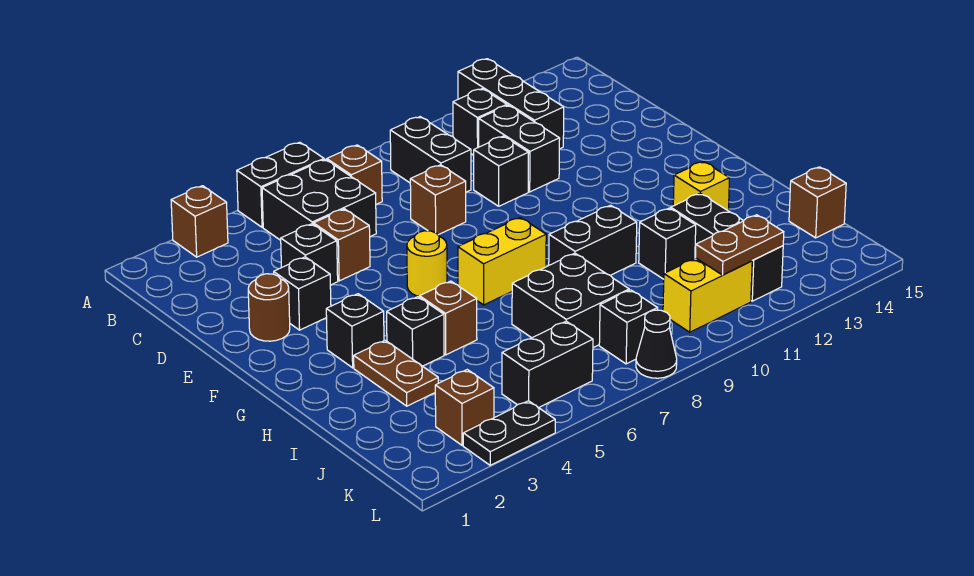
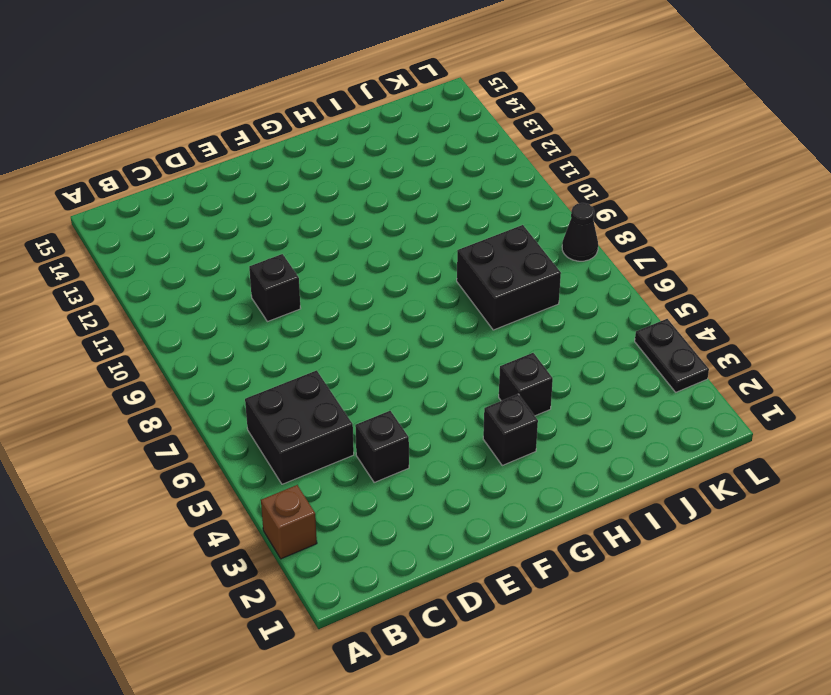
none -> black brick A5:A6 level 1
none -> black brick A12:C12 level 1
none -> brown brick B7 level 1
none -> black brick B9:C9 level 1

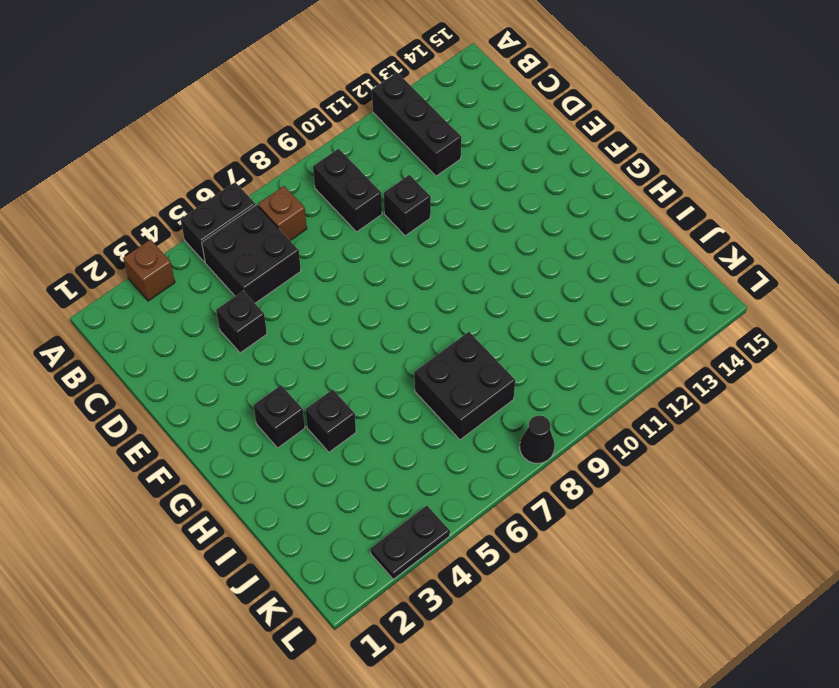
none -> black brick B11 level 1
none -> black brick C11:D11 level 1
none -> brown brick D5 level 1
none -> brown brick D8 level 1

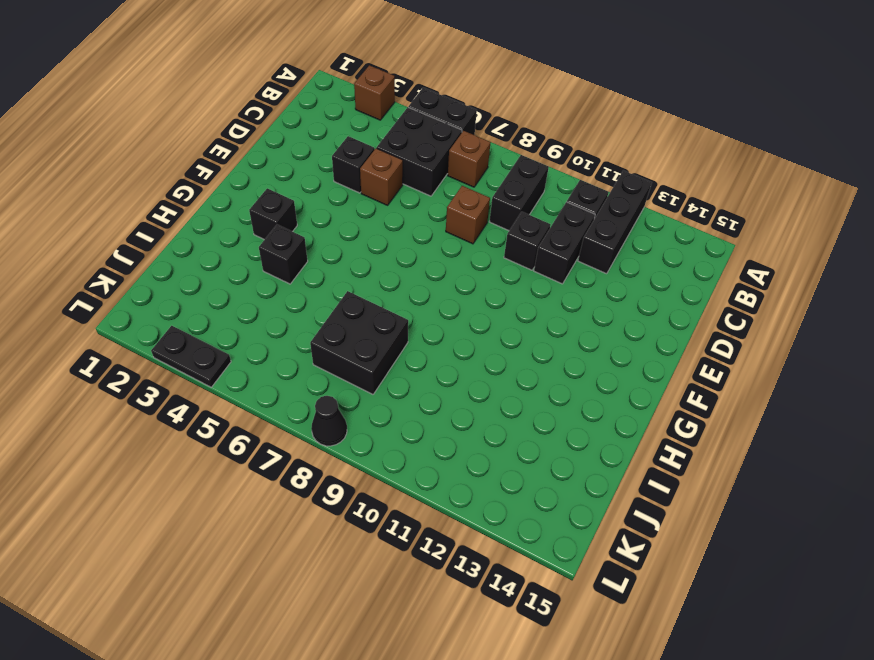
none -> brown round brick E2 level 1
none -> black brick E3 level 1
none -> yellow round brick F6 level 1
none -> yellow brick G7:G8 level 1

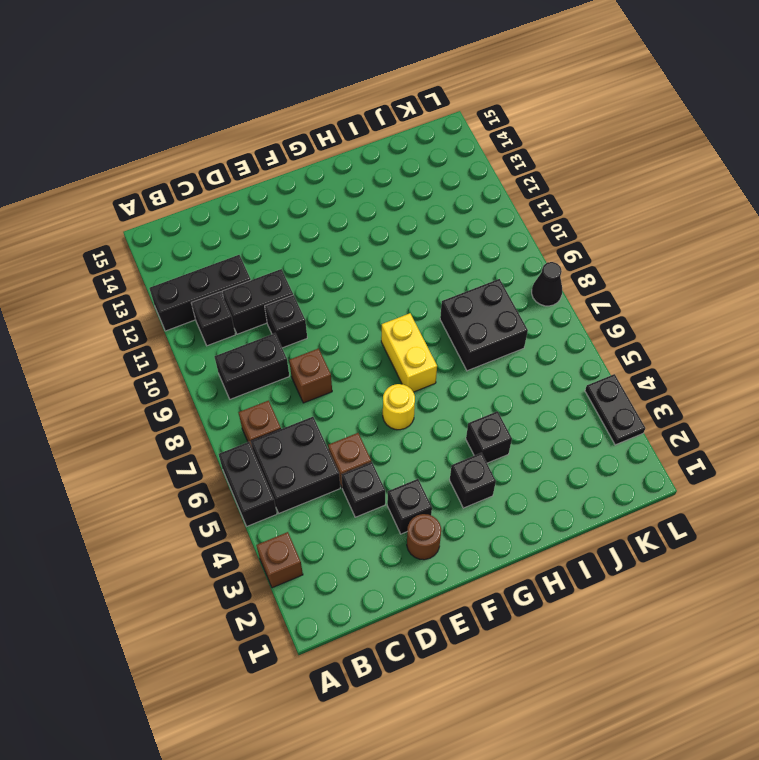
none -> brown plate H3:I3 level 1
none -> brown brick H5 level 1
none -> black brick H9:H10 level 1
none -> yellow brick H13 level 1

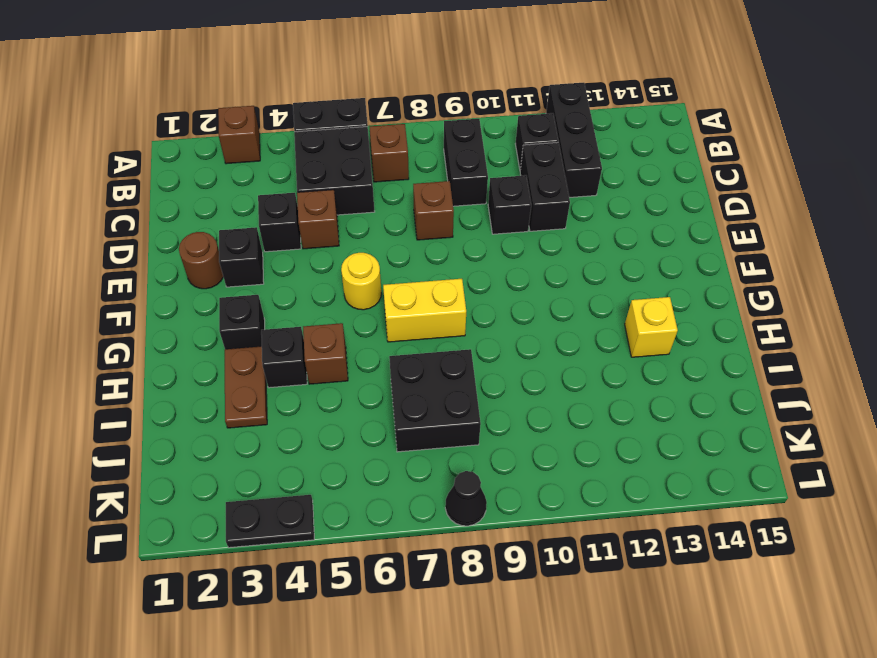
none -> black brick H9:H10 level 1
none -> black brick I11 level 1
none -> black brick I12:K12 level 1
none -> brown brick J15 level 1

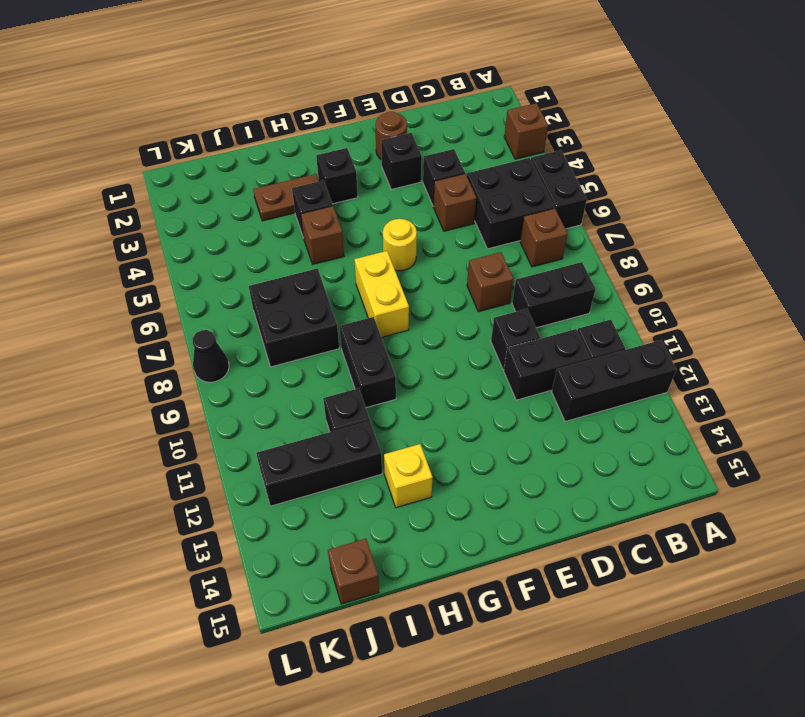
none -> brown brick K3 level 1
none -> black brick K5:K6 level 1
none -> black brick K8 level 1
none -> yellow brick K10:K11 level 1

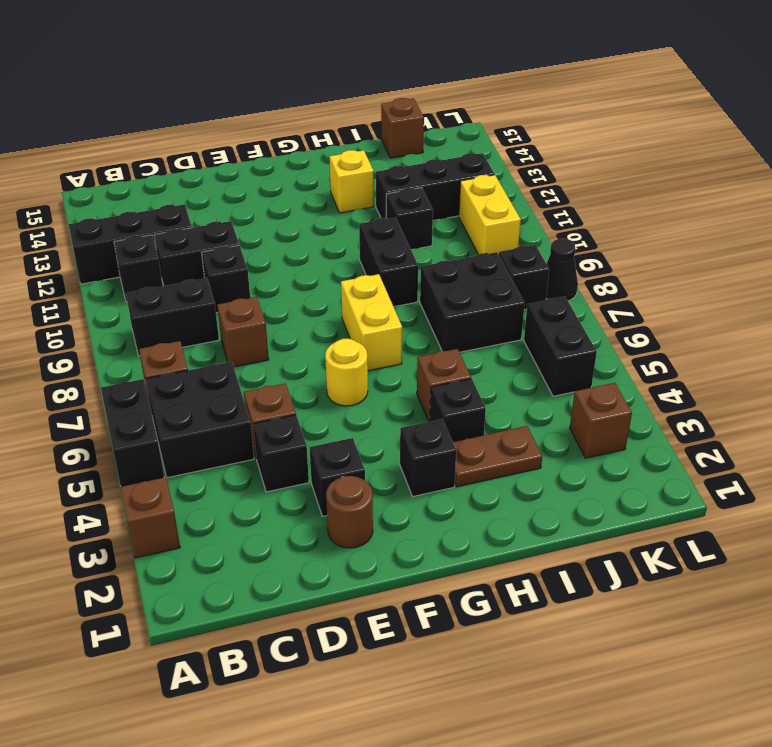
none -> black plate L3:L4 level 1
none -> brown plate K11:K12 level 2

